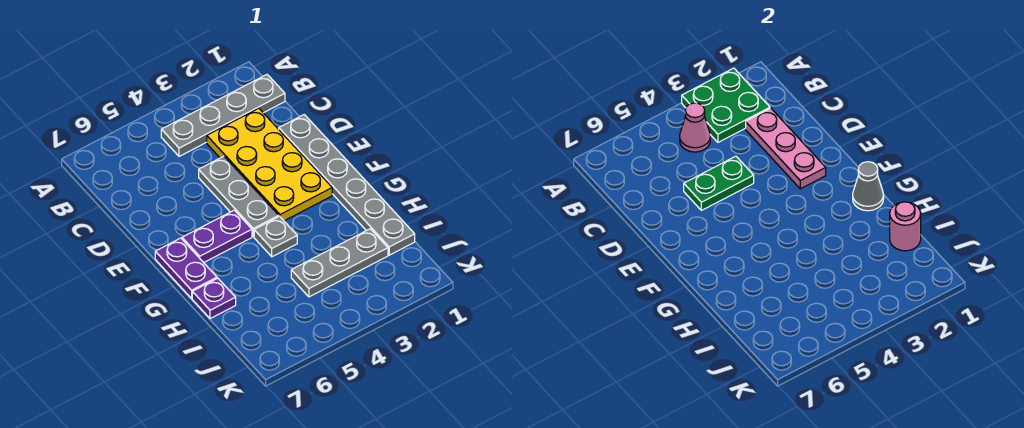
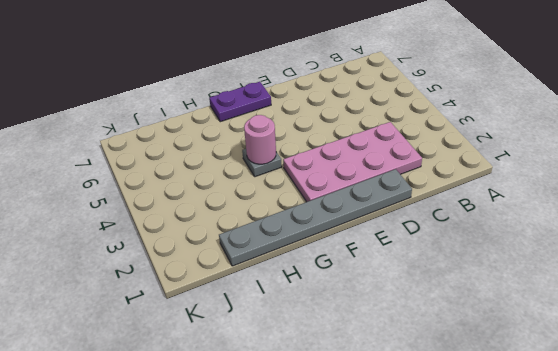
pink plate C2:F3 level 1 -> yellow plate C2:F3 level 1
pink round brick G4 level 2 -> pink round brick I1 level 2
none -> grey plate B1:B4 level 1
none -> grey plate D4:F4 level 1
none -> purple plate F5:F6 level 1

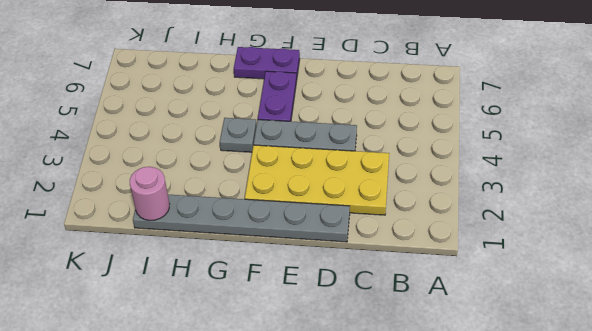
none -> grey plate B1:B4 level 1
none -> purple plate H7 level 1
none -> grey plate I2:I4 level 1

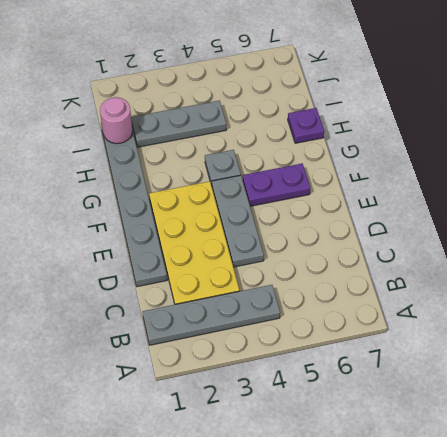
none -> purple plate F7:G7 level 1
none -> green plate A2:B3 level 2
none -> pink cone B4 level 2

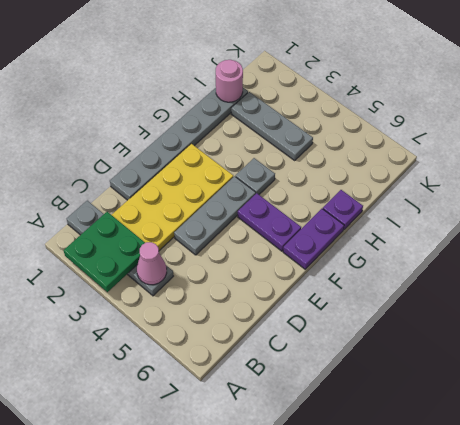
none -> pink plate C2:E2 level 2
none -> green plate D4:D5 level 2
none -> grey cone G1 level 2

